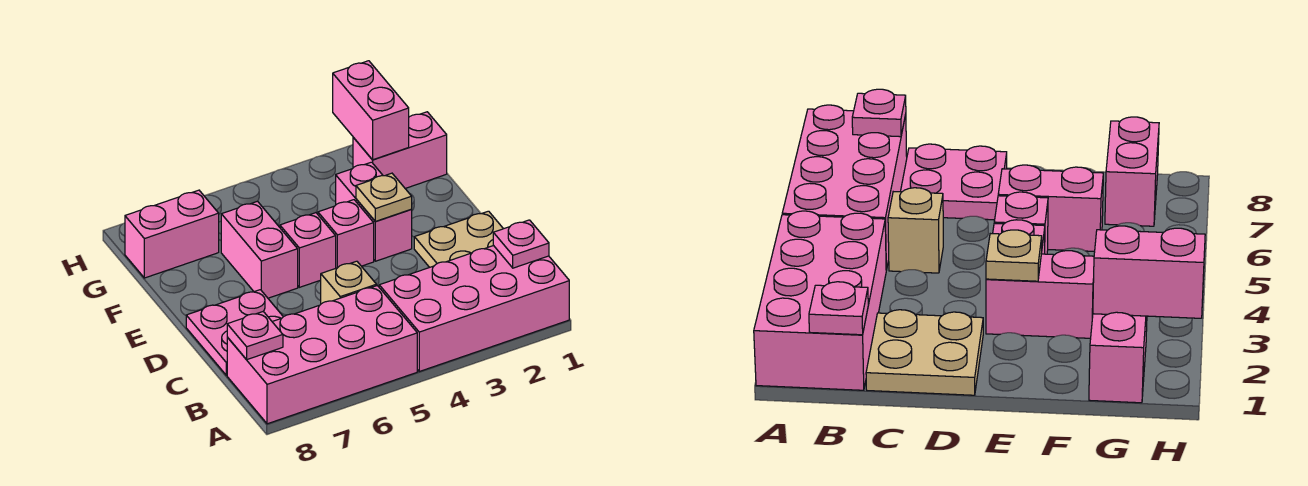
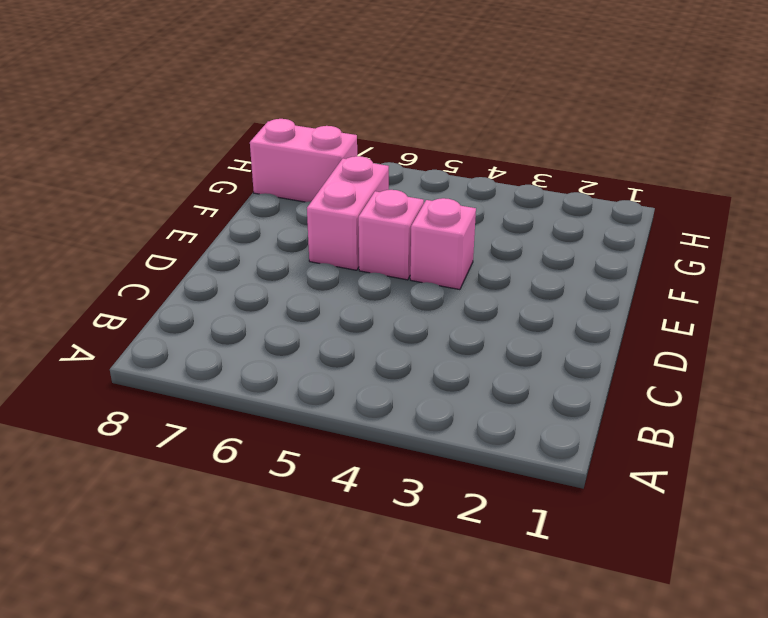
none -> pink brick A1:B4 level 1
none -> pink brick A5:B8 level 1
none -> tan plate C1:D2 level 1

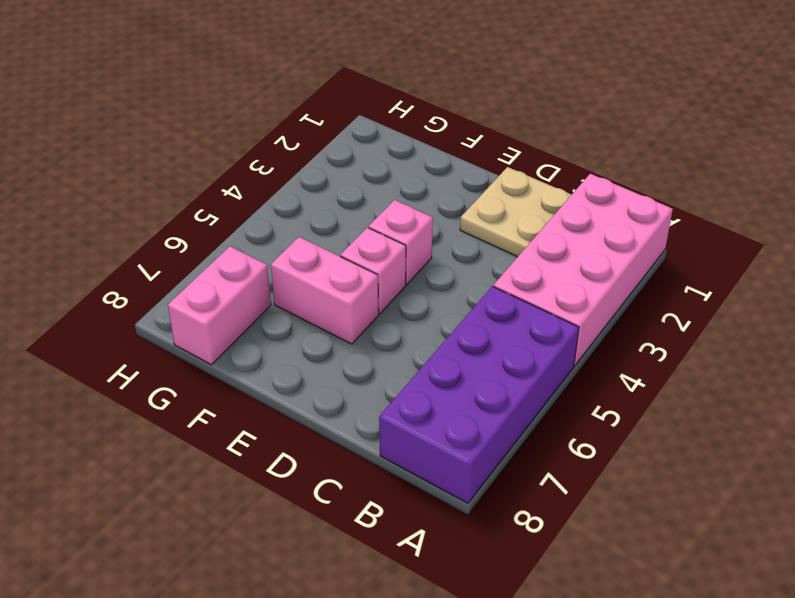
purple brick A5:B8 level 1 -> pink brick A5:B8 level 1
none -> tan brick C5 level 1
none -> pink plate C7:D8 level 1
none -> pink brick E3:F3 level 1

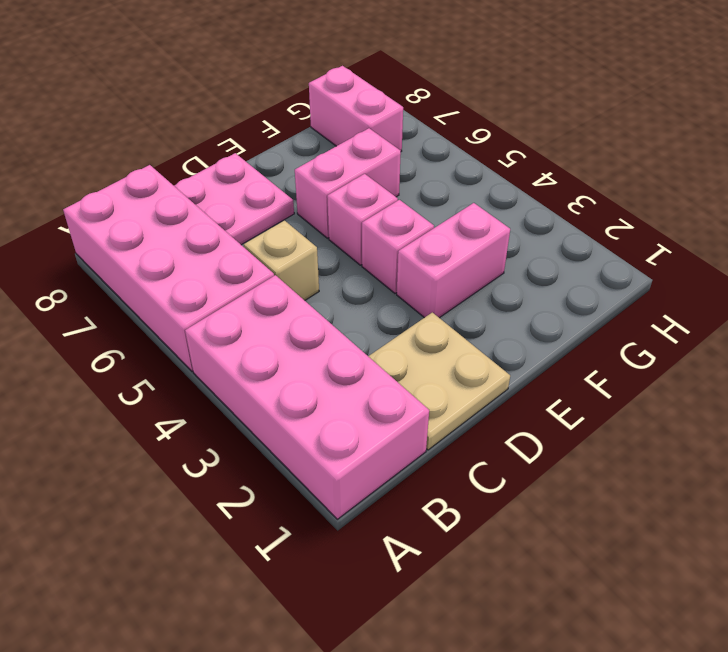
none -> pink brick G1:G2 level 1
none -> pink plate B1 level 2
none -> pink plate B8 level 2

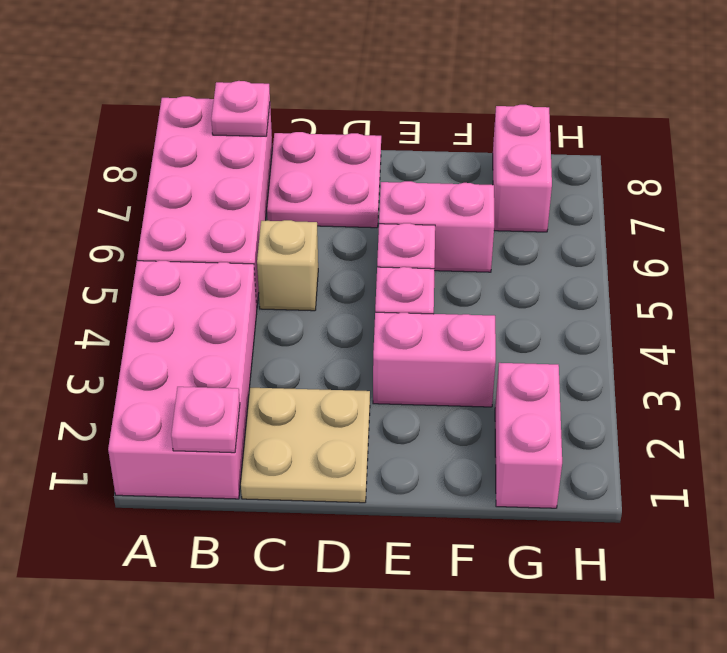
none -> tan plate E3 level 2
none -> pink brick G2:H2 level 2

